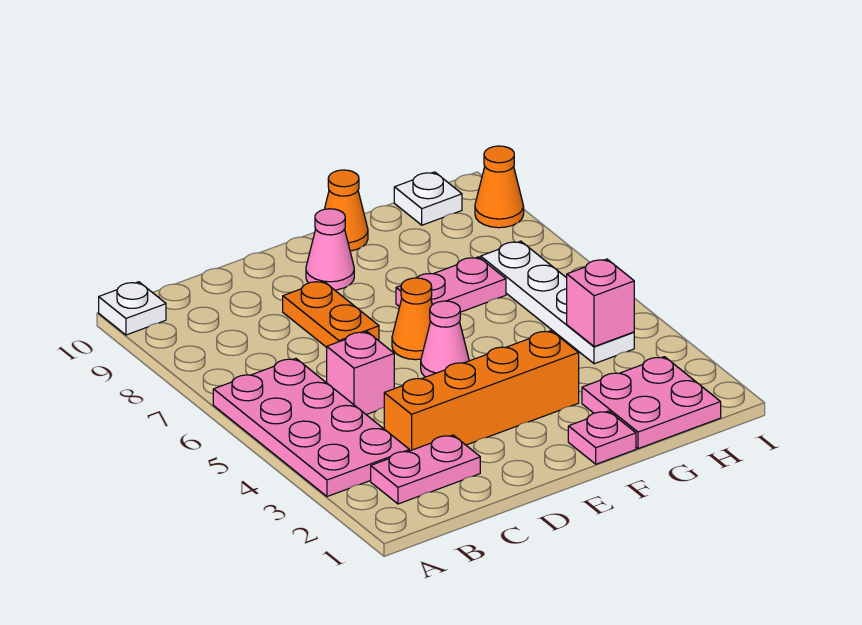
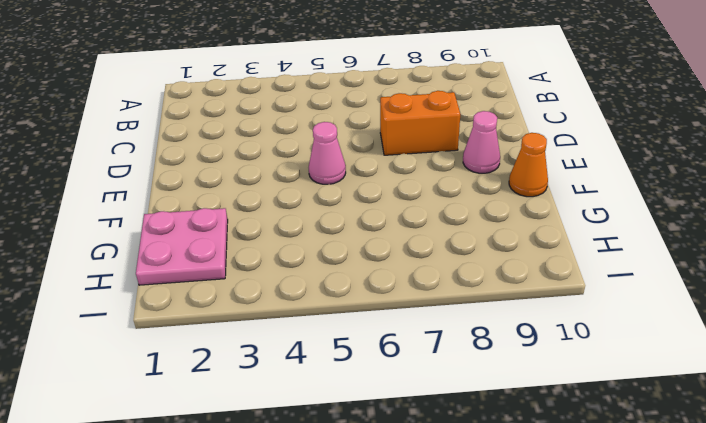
orange brick D7:D8 level 1 -> orange plate D7:D8 level 1
none -> pink plate A3:B6 level 1
none -> white plate A10 level 1
none -> pink plate B2:C2 level 1

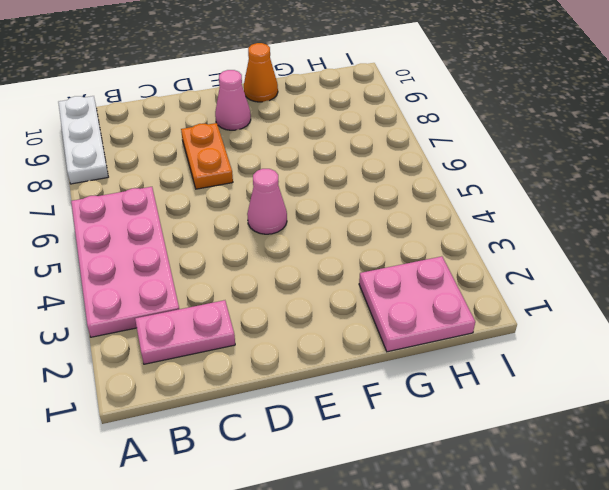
white plate A8:A10 level 1 -> white plate A10 level 1
none -> orange brick C3:F3 level 1
none -> pink brick C5 level 1
none -> orange cone E6 level 1

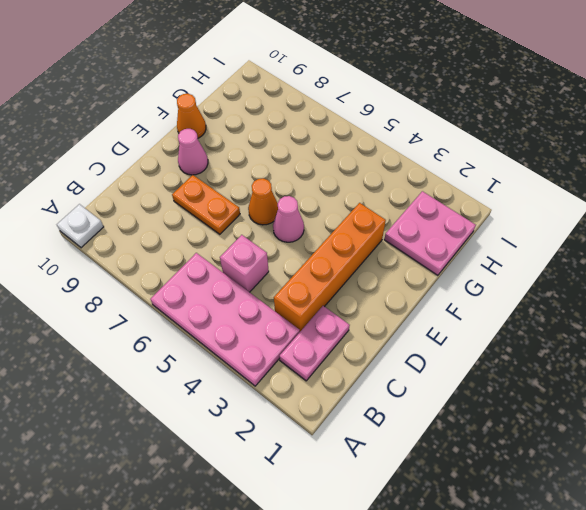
none -> pink plate F1 level 1
none -> pink plate F7:G7 level 1
none -> white plate H4:H7 level 1

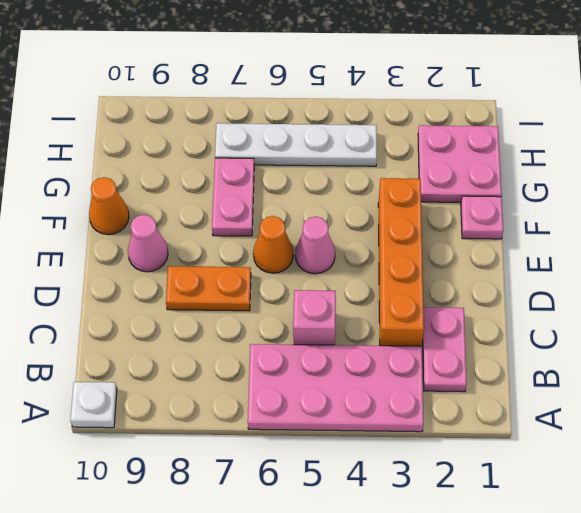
none -> white plate H10 level 1
none -> orange cone I9 level 1
none -> pink brick H4 level 2

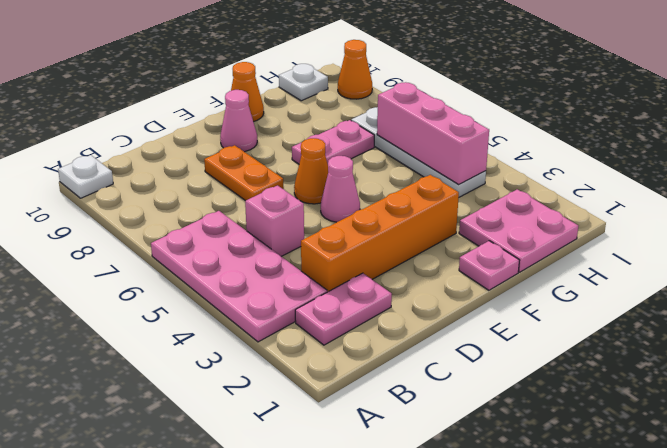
pink brick H4:H6 level 2 -> pink brick H4 level 2

